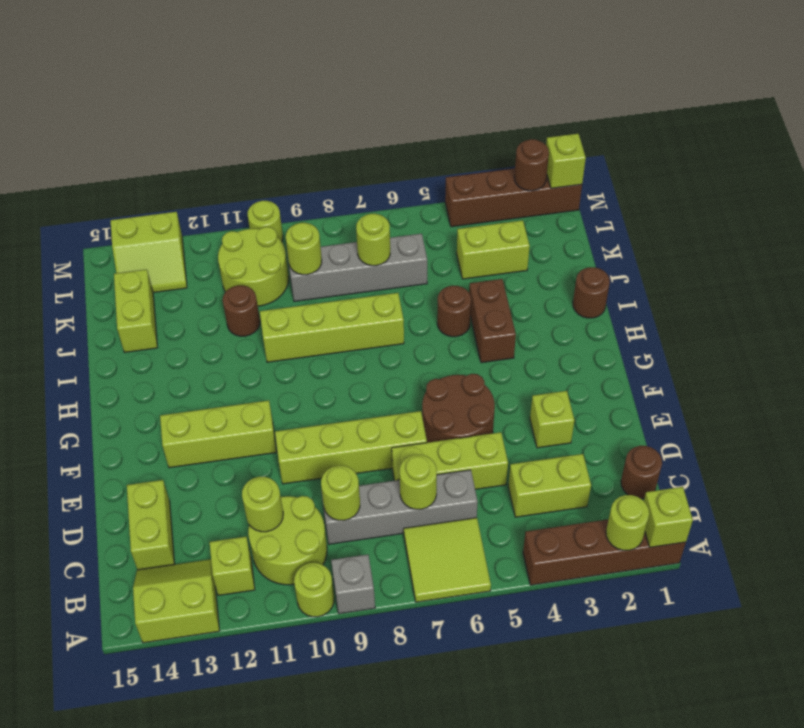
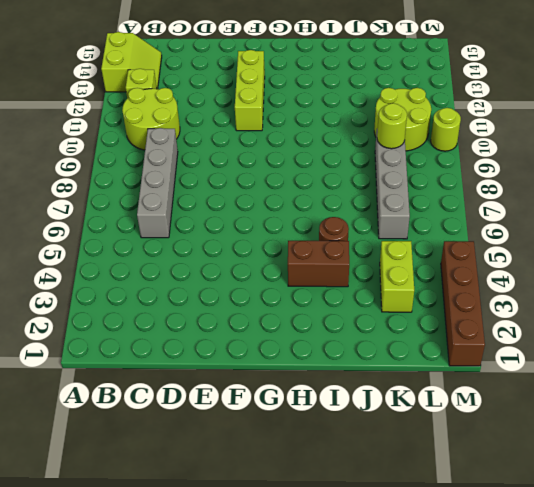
none -> brown brick A1:A4 level 1
none -> lime tile A6:B7 level 1
none -> grey brick A9 level 1
none -> lime round brick A10 level 1

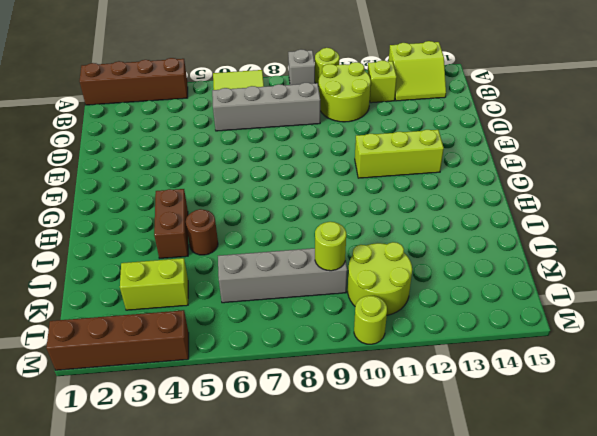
none -> brown round brick C1 level 1
none -> lime brick C3:C4 level 1
none -> lime brick C14:D14 level 1
none -> lime brick D5:D7 level 1

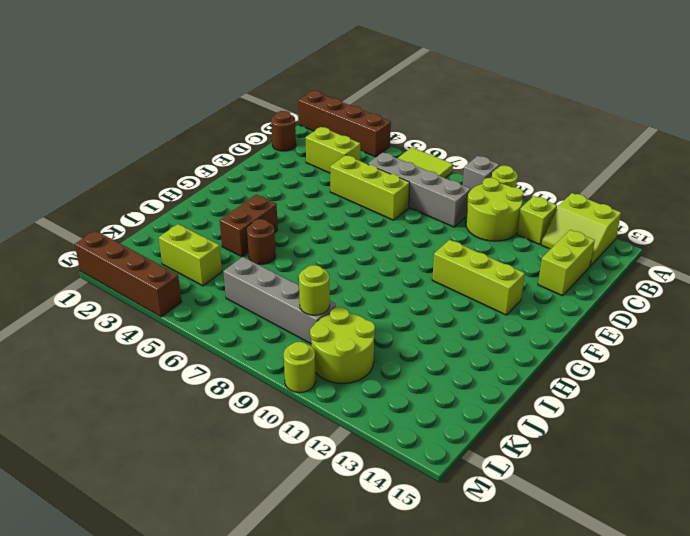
none -> lime brick E3 level 1
none -> brown round brick E5:F6 level 1
none -> lime brick E7:E10 level 1
none -> brown round brick I1 level 1

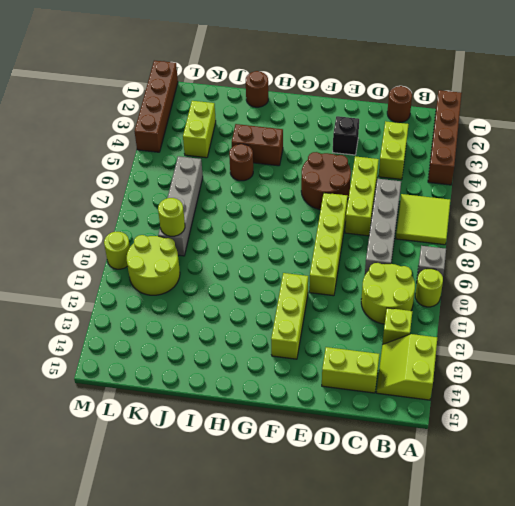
black brick E3 level 1 -> lime brick E3 level 1
none -> lime brick I7:I10 level 1
none -> brown round brick J11 level 1
none -> lime brick J14:K14 level 1
none -> lime slope L13:M14 level 1 top M

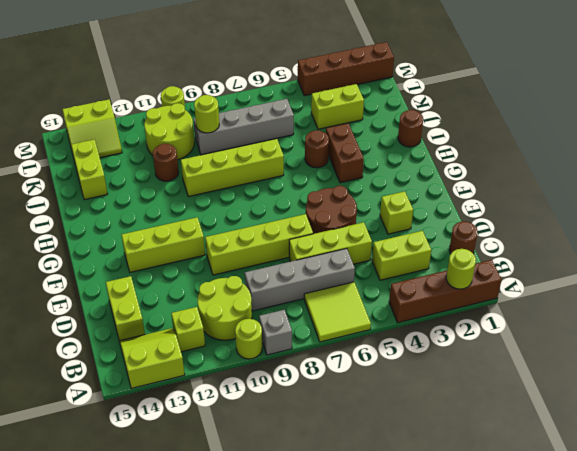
none -> lime brick A1 level 2
none -> lime round brick C7 level 2
none -> lime round brick C9 level 2
none -> lime round brick C11 level 2

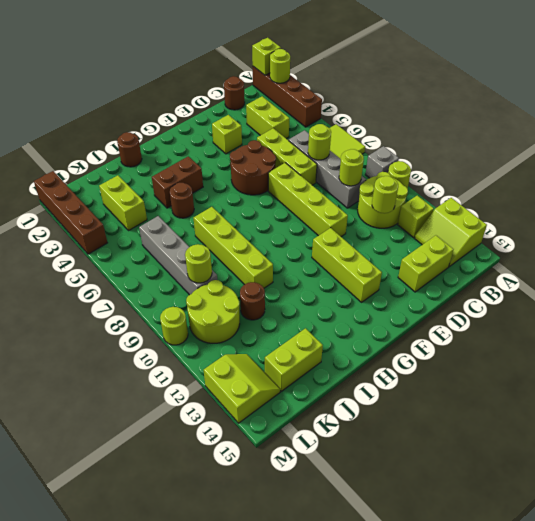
none -> lime round brick K7 level 2
none -> lime brick M1 level 2
none -> brown round brick M2 level 2

